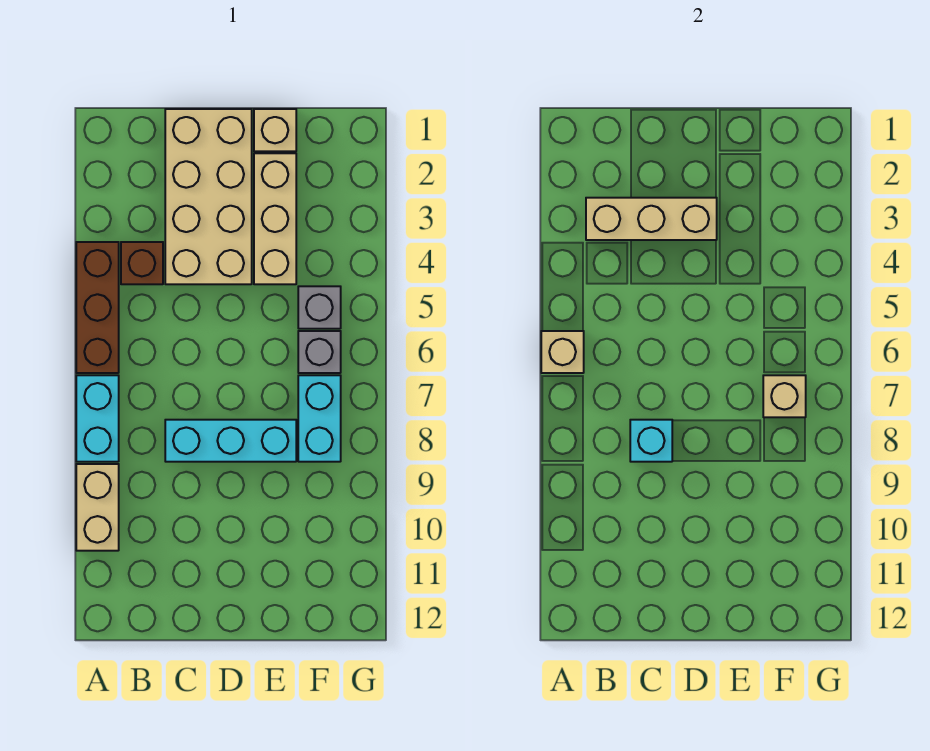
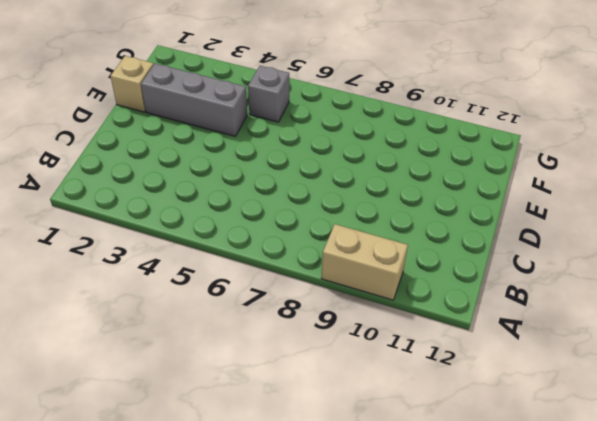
grey brick E2:E4 level 1 -> tan brick E2:E4 level 1
none -> brown brick A4:A6 level 1
none -> cyan brick A7:A8 level 1
none -> brown brick B4 level 1

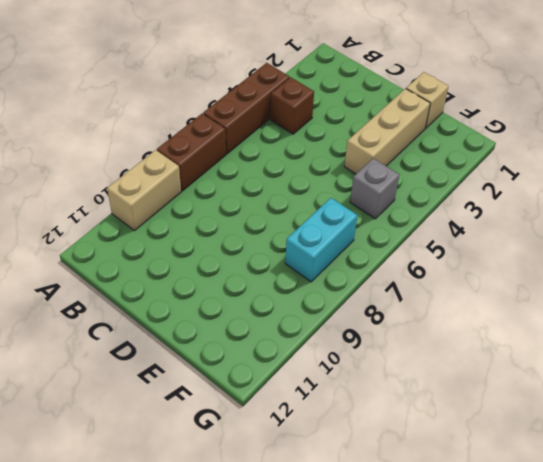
brown brick A7:A8 level 1 -> cyan brick A7:A8 level 1
none -> tan brick C1:D4 level 1
none -> cyan brick C8:E8 level 1
none -> grey brick F6 level 1

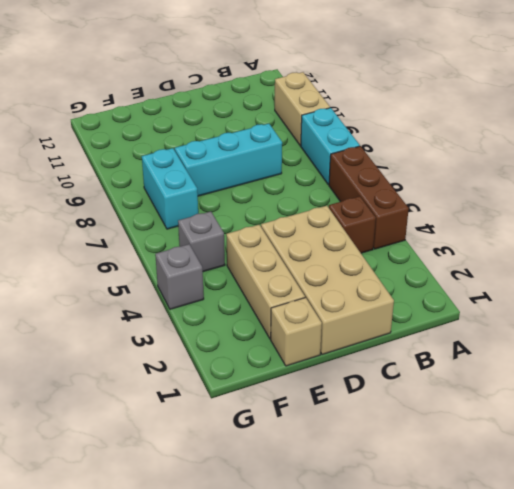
grey brick G4 level 1 -> grey brick F6 level 1
none -> tan brick A6 level 2
none -> tan brick B3:D3 level 2
none -> cyan brick C8 level 2

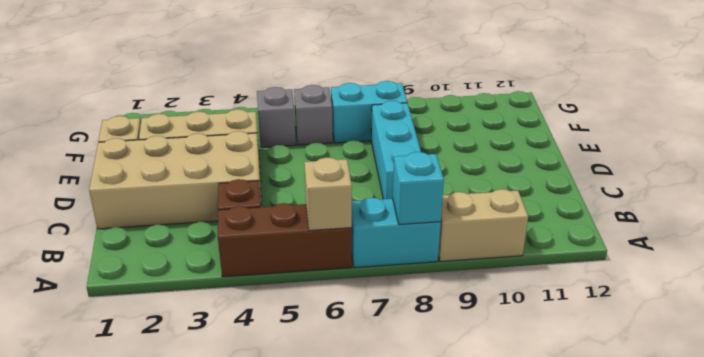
cyan brick A8 level 2 -> cyan brick C8 level 2
none -> tan brick B3:D3 level 2
none -> tan brick F7 level 2

